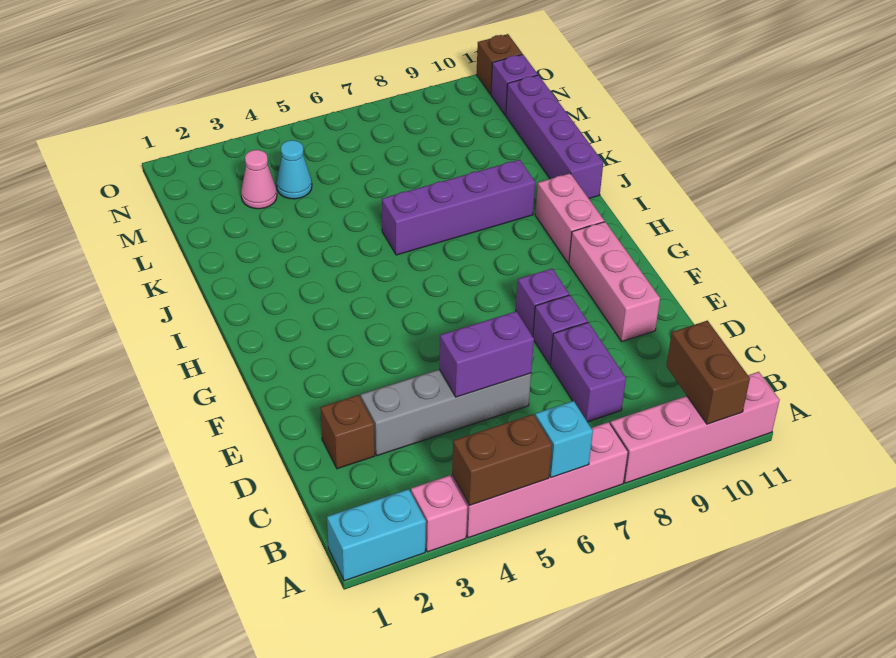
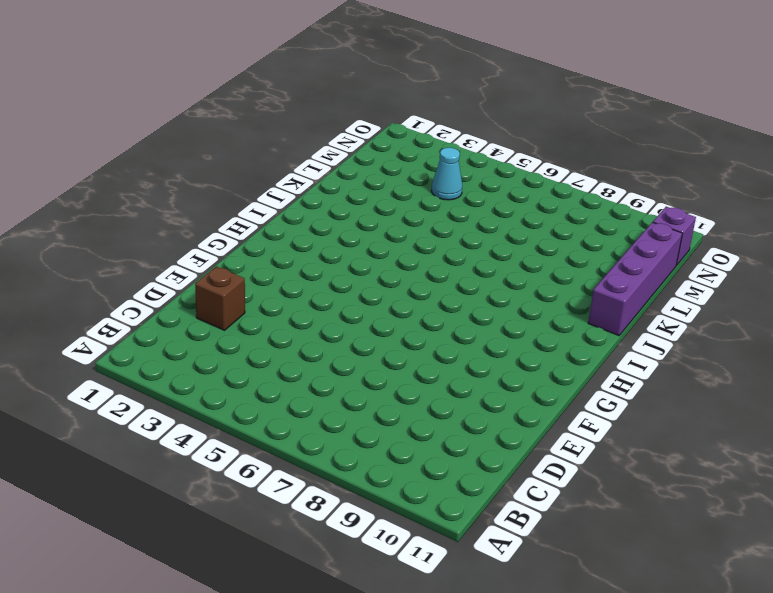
none -> cyan brick A1:A2 level 1
none -> pink brick A3 level 1
none -> pink brick A4:A7 level 1

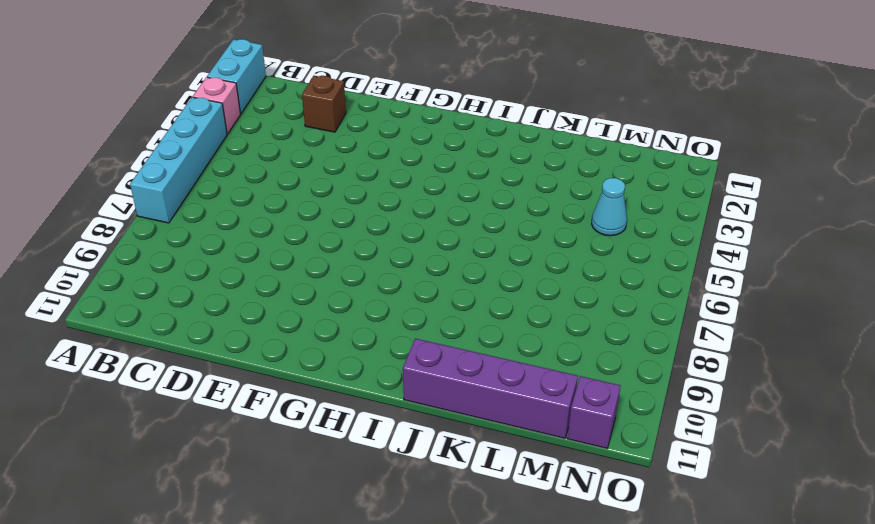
cyan brick A4:A7 level 1 -> pink brick A4:A7 level 1
none -> pink brick A8:A11 level 1
none -> purple brick C8:D8 level 1
none -> grey brick D3:D6 level 1

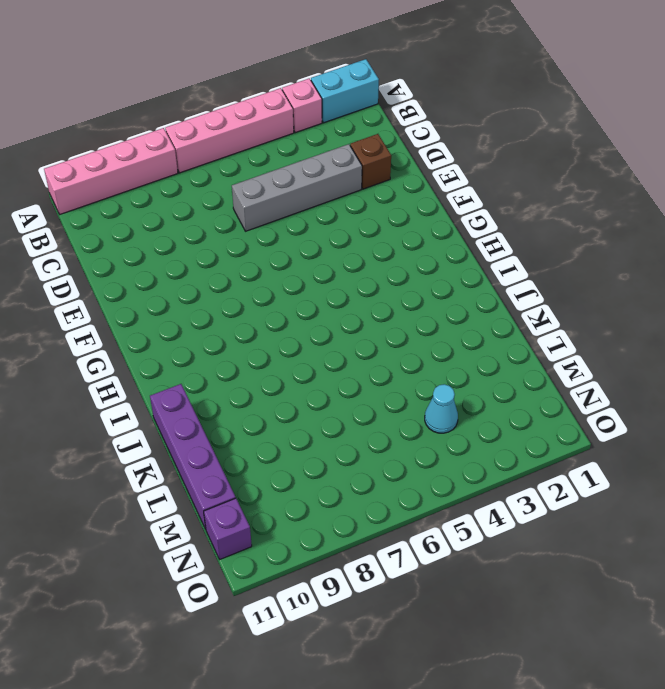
none -> purple brick C8:D8 level 1
none -> purple brick E8 level 1
none -> pink brick E10:G10 level 1

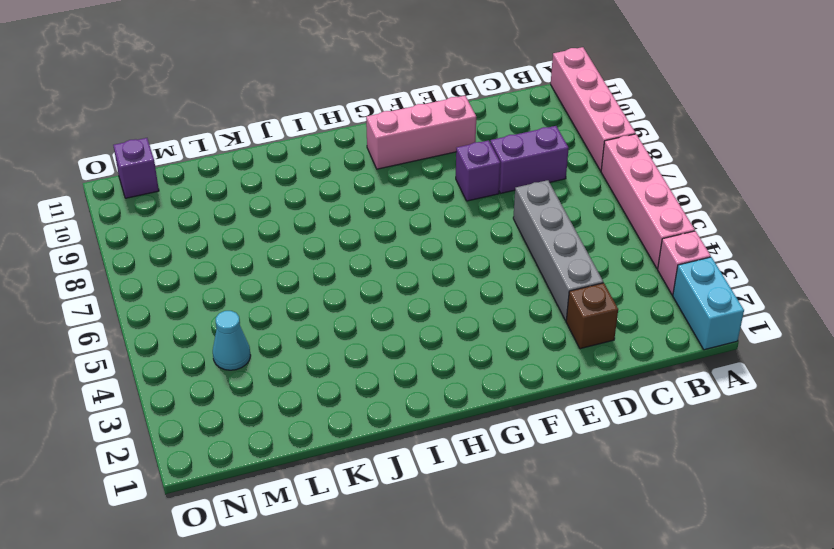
none -> purple brick F8 level 1
none -> pink brick H10:I10 level 1
none -> purple brick J6:J9 level 1

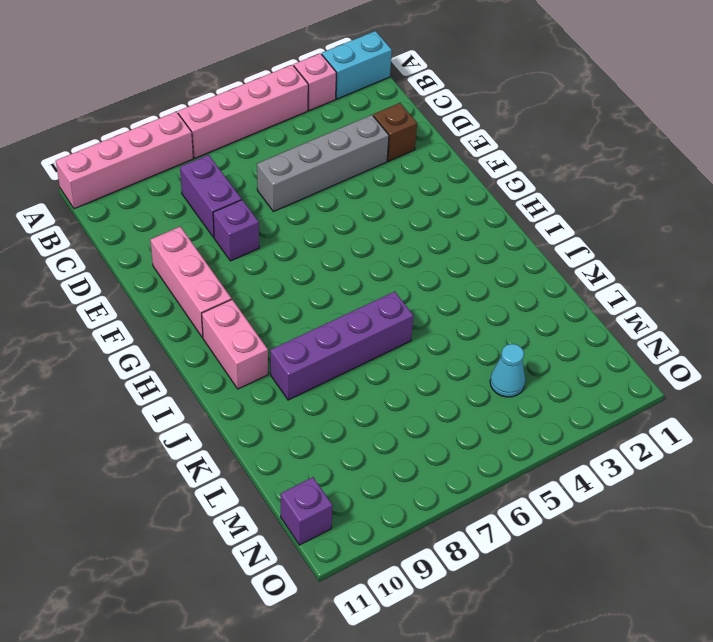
none -> purple brick F8 level 1
none -> purple brick J11:M11 level 1
none -> pink cone M3 level 1

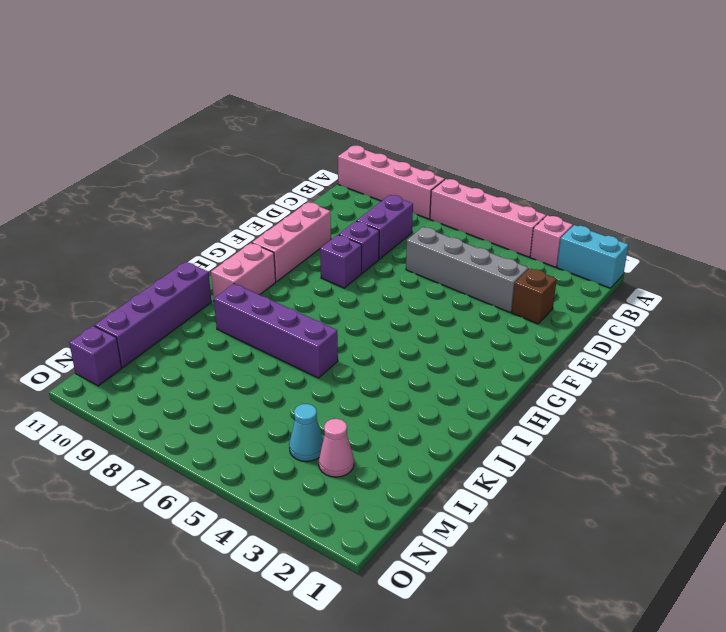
none -> brown brick O11 level 1
none -> brown brick A4:A5 level 2
none -> cyan brick A6 level 2

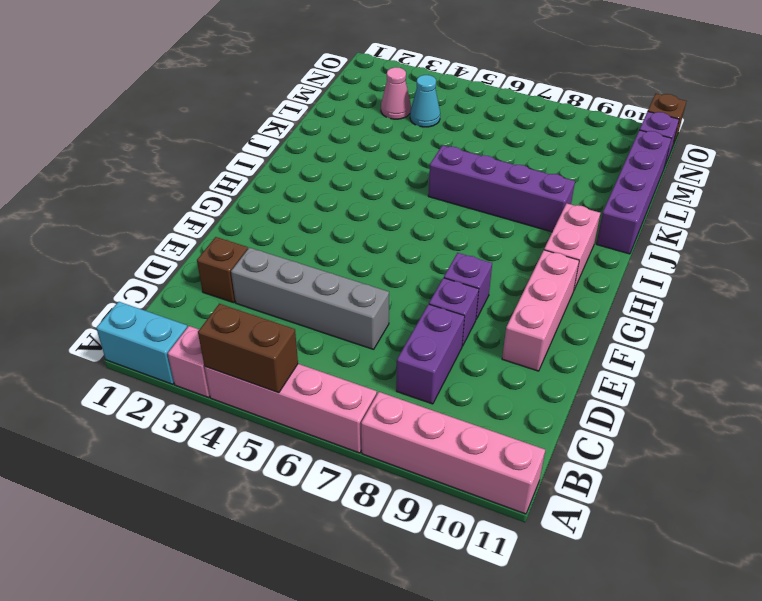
none -> cyan brick A6 level 2
none -> brown brick A10:B10 level 2
none -> purple brick D5:D6 level 2

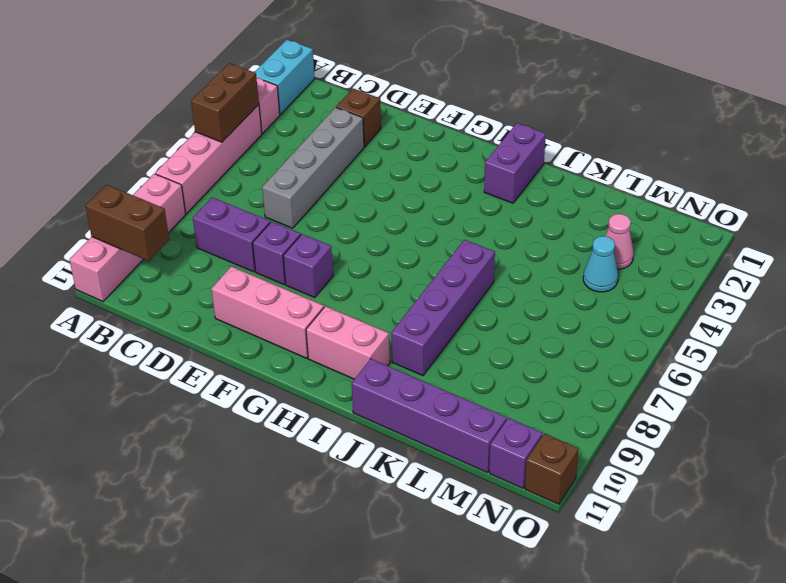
purple brick I1:I2 level 1 -> purple brick D5:D6 level 2
none -> cyan brick A6 level 2

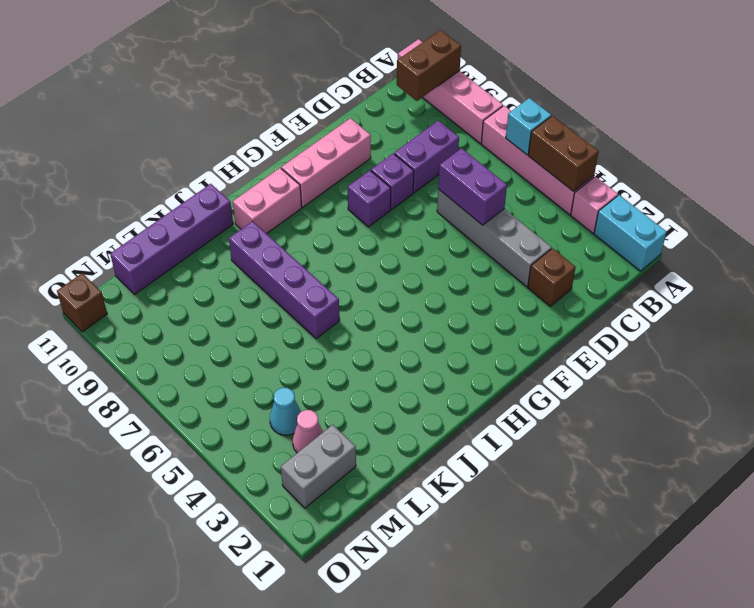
grey brick M2:N2 level 1 -> none
none -> purple brick N11 level 1

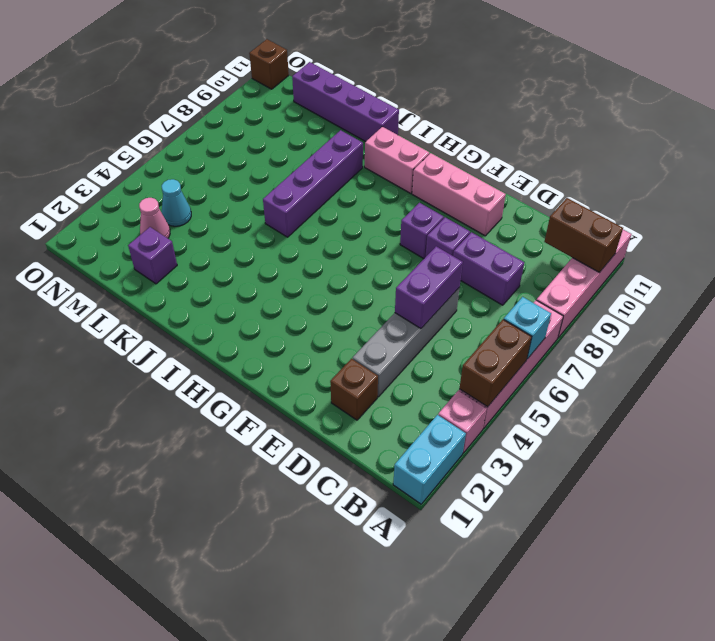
purple brick L2 level 1 -> purple brick N11 level 1

